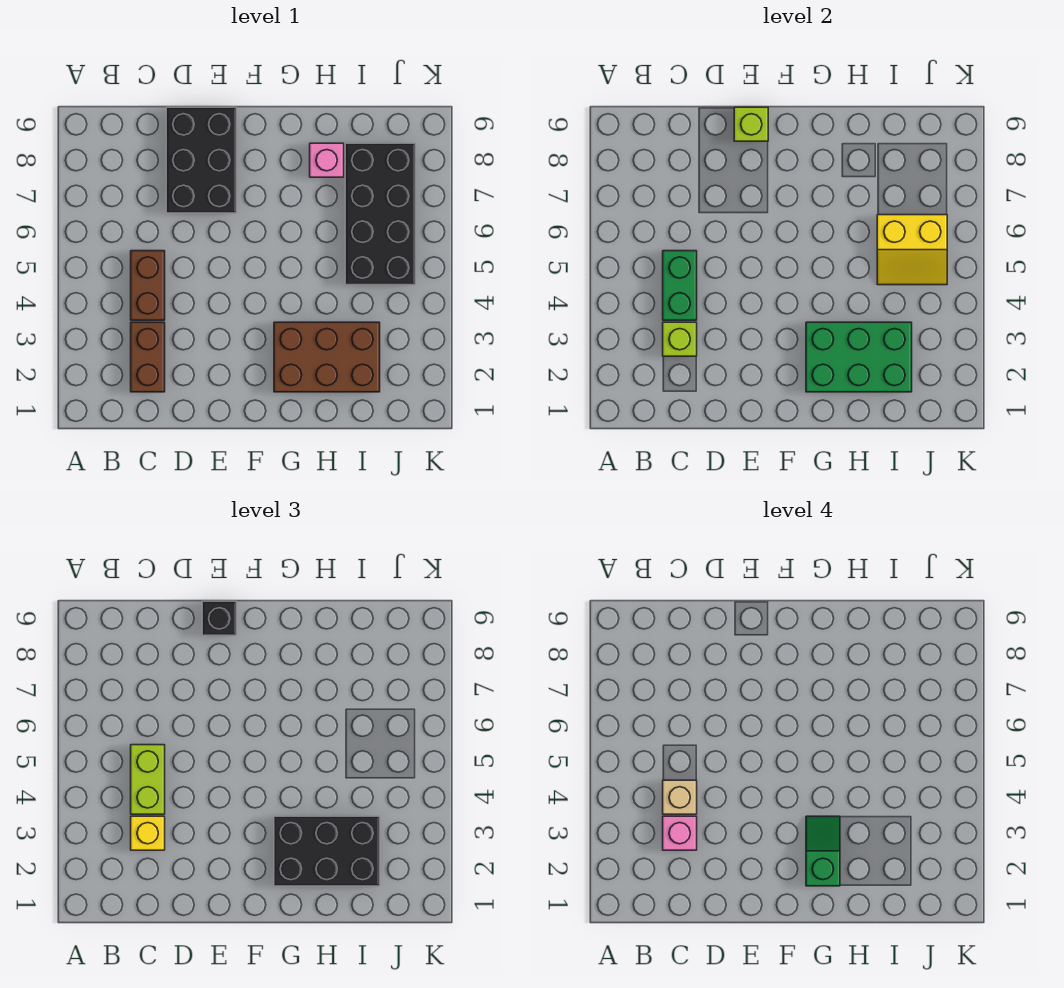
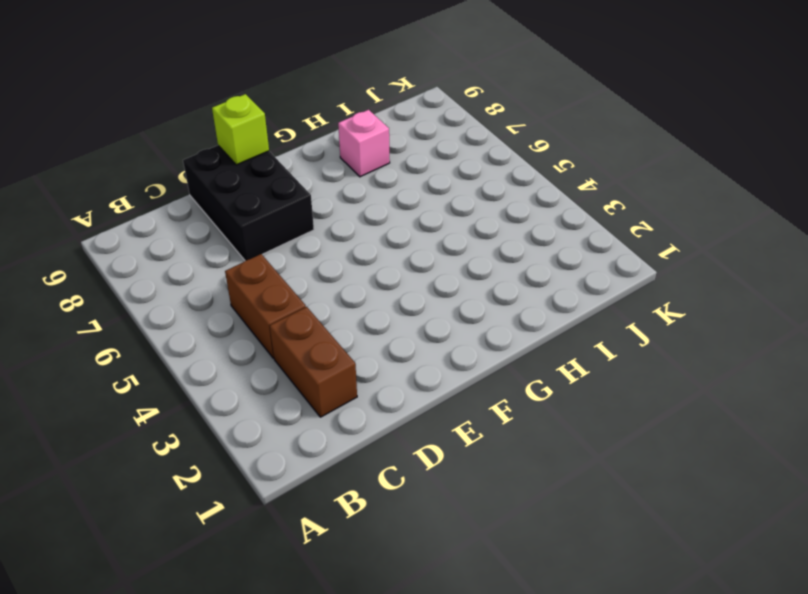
none -> brown brick G2:I3 level 1
none -> black brick I5:J8 level 1
none -> lime brick C3 level 2

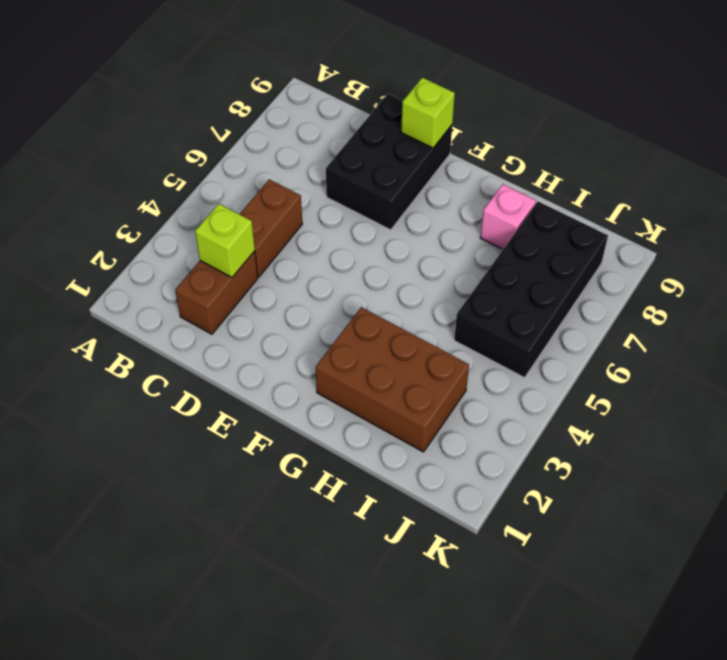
none -> green brick C4:C5 level 2
none -> green brick G2:I3 level 2
none -> yellow slope I5:J6 level 2 top 6

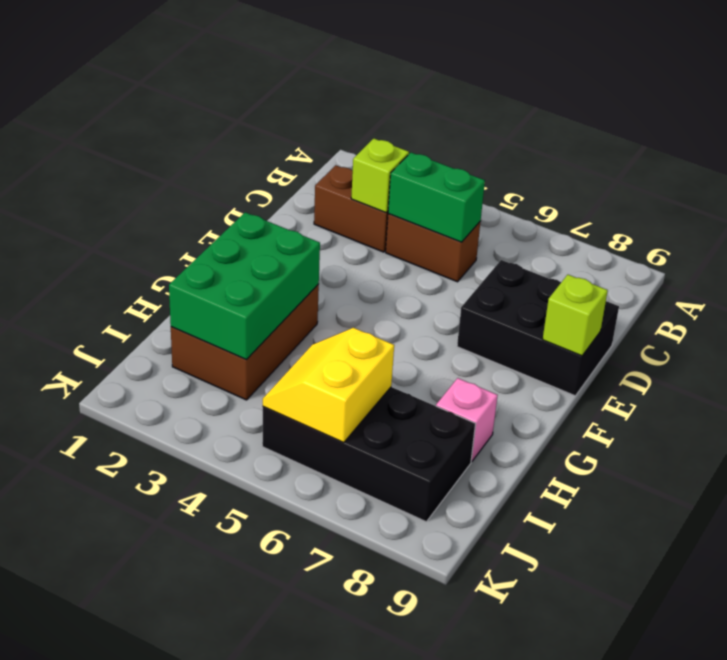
none -> yellow brick C3 level 3
none -> lime brick C4:C5 level 3
none -> black brick E9 level 3

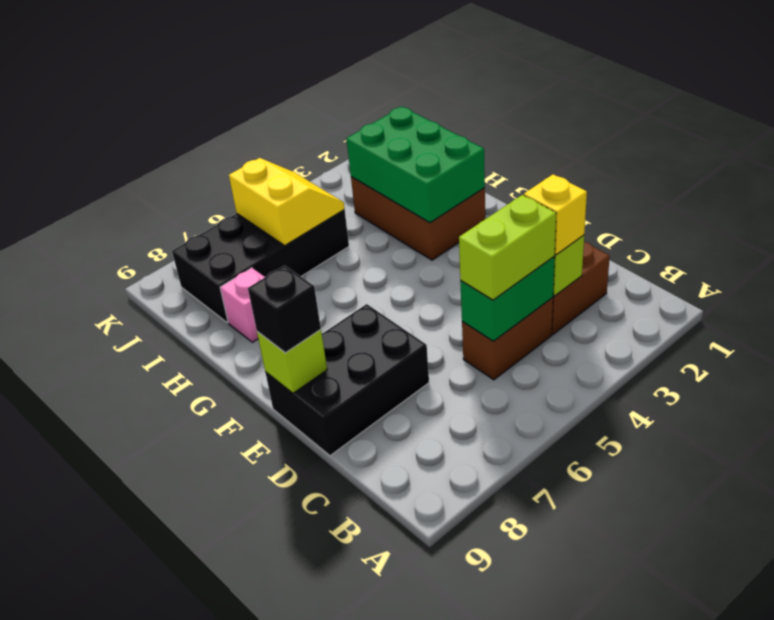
none -> black brick G2:I3 level 3
none -> pink brick C3 level 4
none -> tan brick C4 level 4

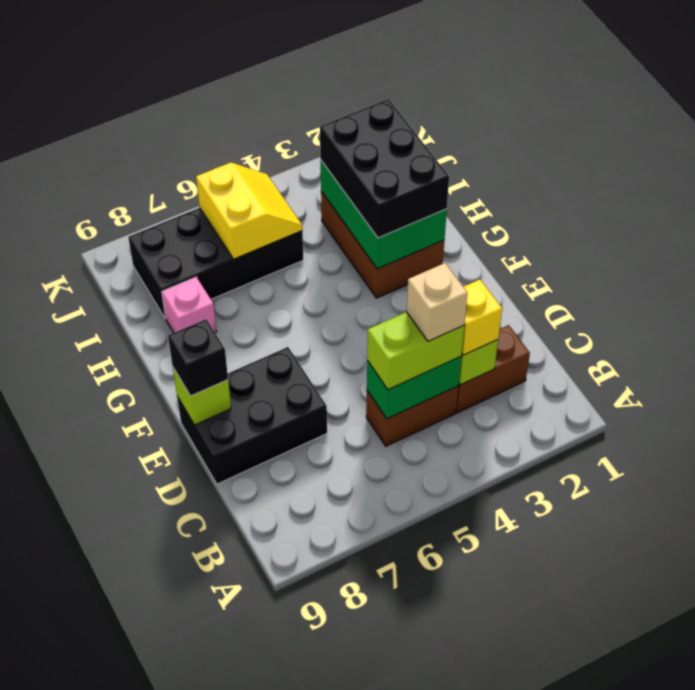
none -> pink brick C3 level 4
none -> green slope G2:G3 level 4 top 2

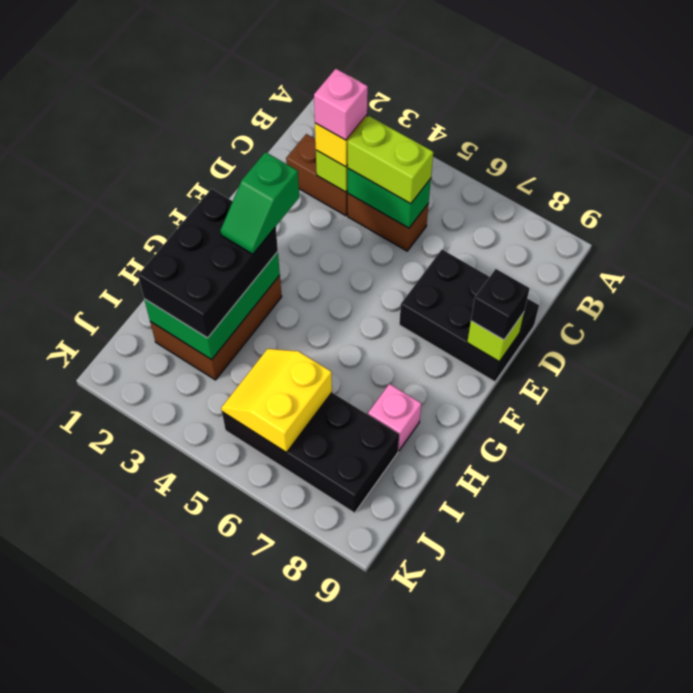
green slope F3:G3 level 4 top F -> green slope G2:G3 level 4 top 2
none -> tan brick C4 level 4

